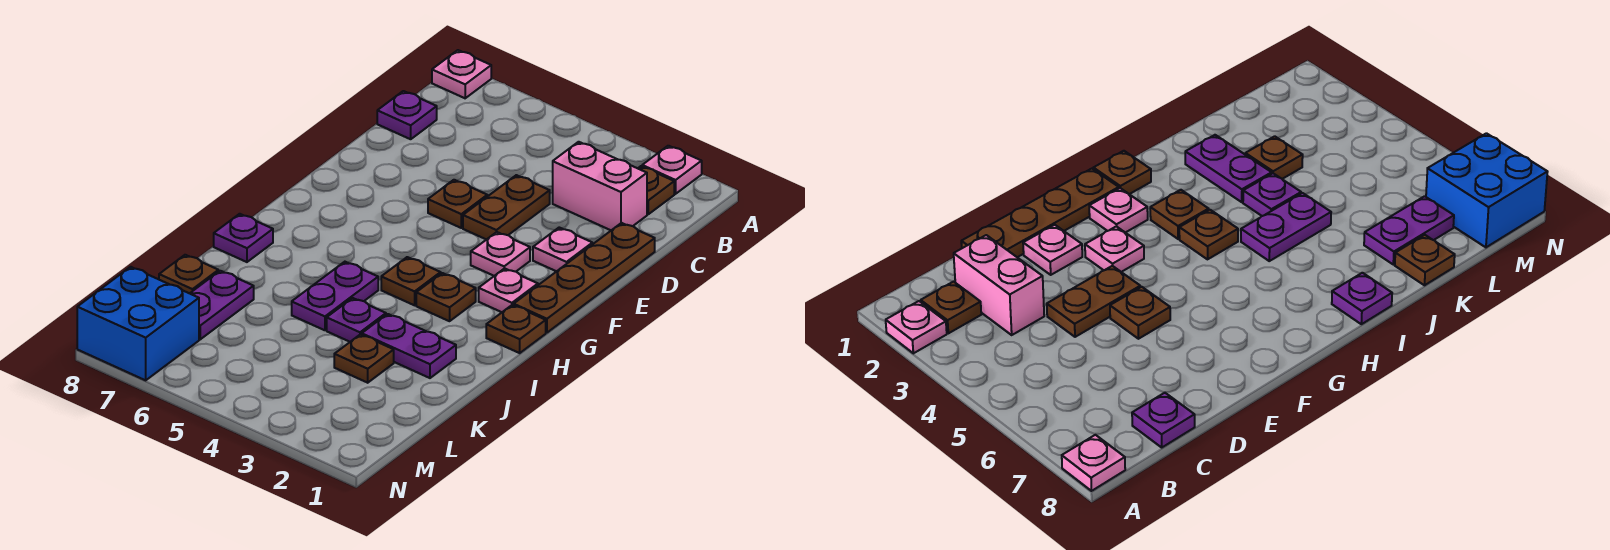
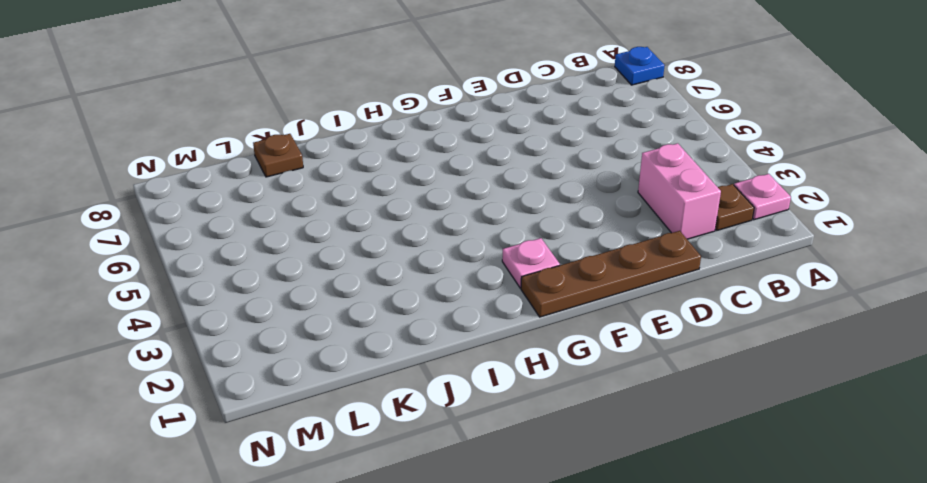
blue plate A8 level 1 -> pink plate A8 level 1
none -> purple plate C8 level 1
none -> brown plate D4:E4 level 1
none -> pink plate E2 level 1

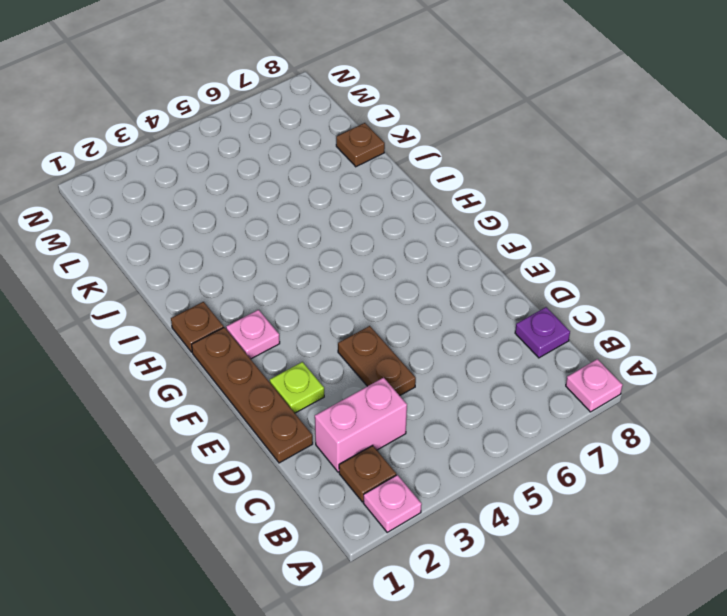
lime plate E2 level 1 -> pink plate E2 level 1
none -> brown plate E5 level 1
none -> pink plate F3 level 1
none -> brown plate H3 level 1

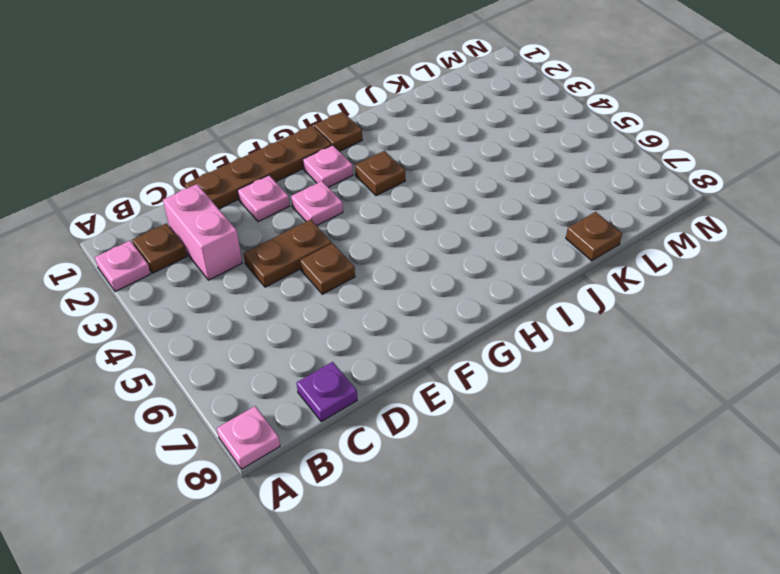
none -> brown plate H4 level 1
none -> purple plate I5:J5 level 1
none -> purple plate I8 level 1

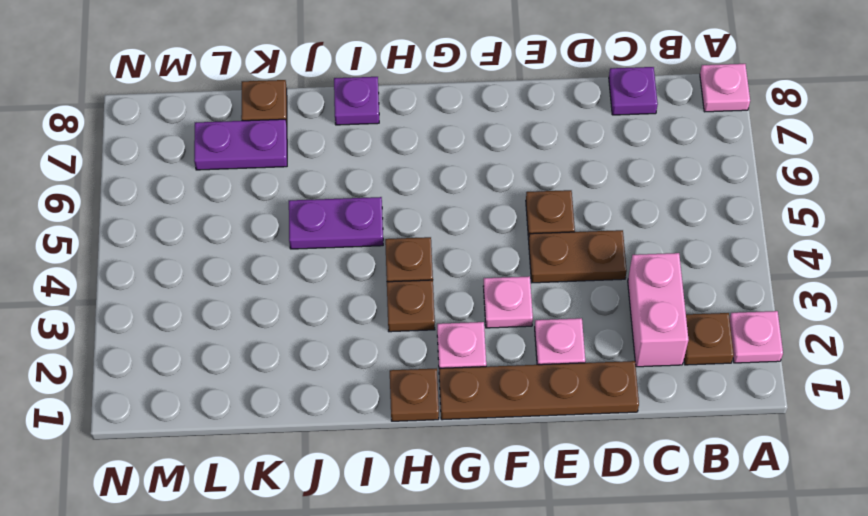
none -> purple plate J2:J3 level 1
none -> purple plate J4 level 1
none -> brown plate K3 level 1

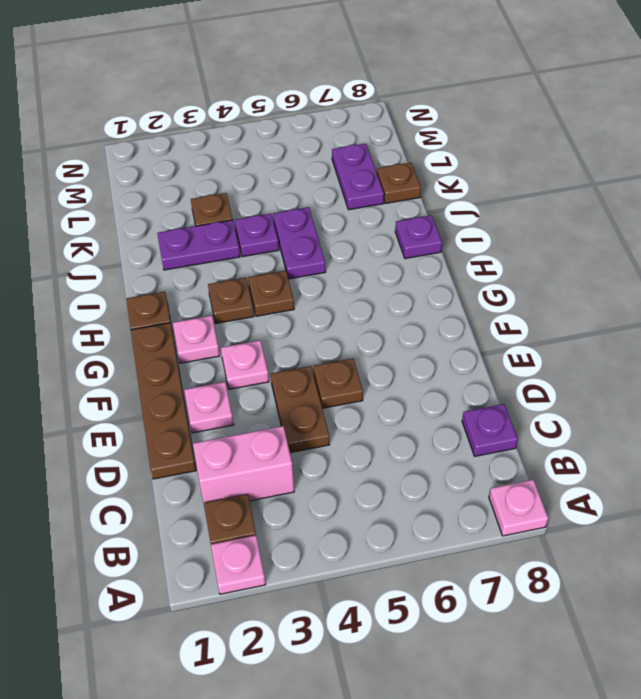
none -> blue brick M7:N8 level 1

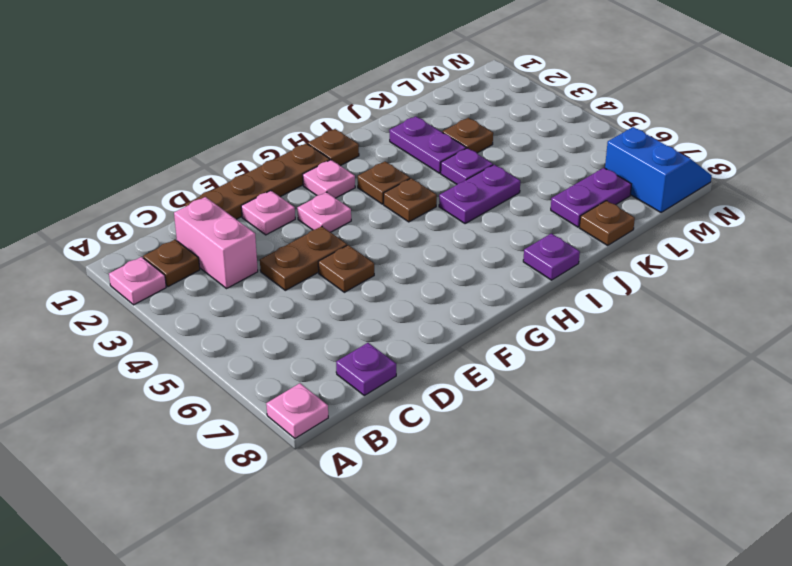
blue slope M7:N8 level 1 top M -> blue brick M7:N8 level 1

